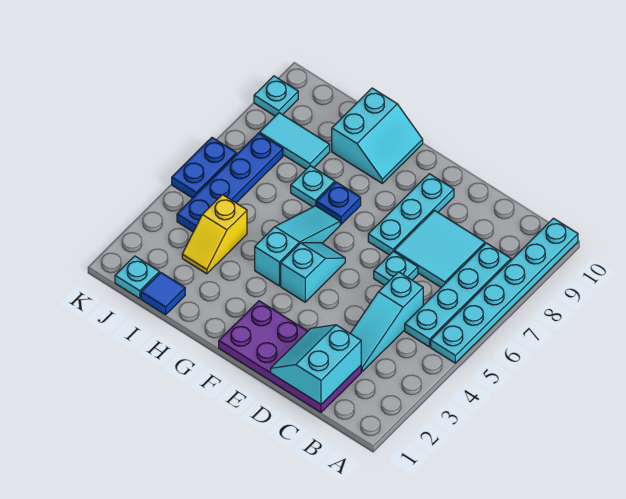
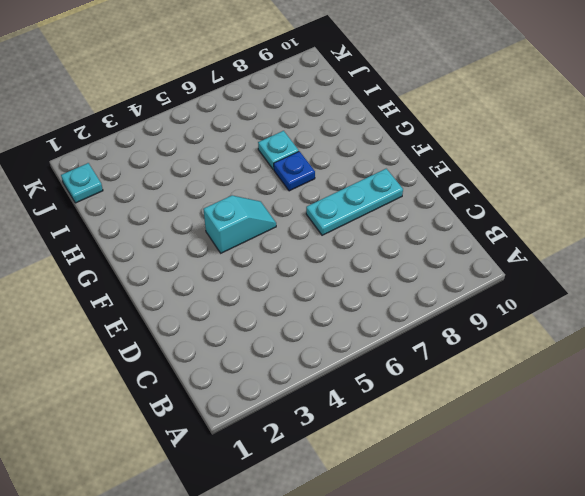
none -> cyan plate A5:A10 level 1
none -> cyan plate B5:B8 level 1
none -> purple plate C1:F2 level 1

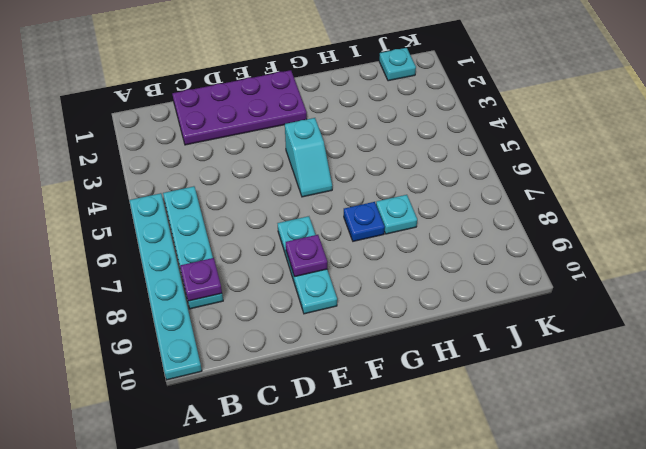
purple plate B8 level 2 -> none
purple plate E8 level 2 -> none
none -> cyan slope C3:C5 level 1 top 5
none -> cyan tile C7:D8 level 1
none -> cyan plate D6 level 1

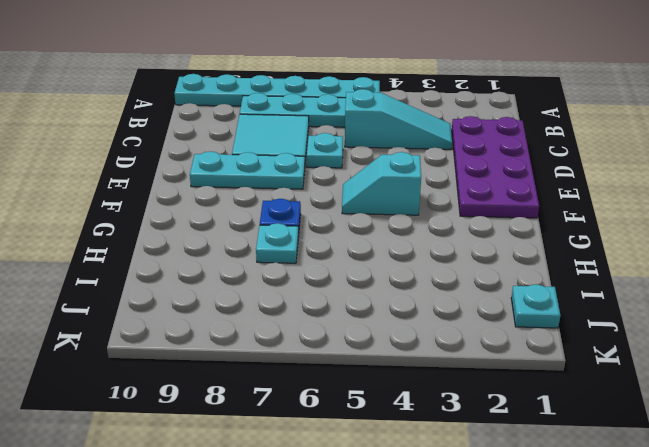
none -> cyan slope G4:G6 level 1 top 4
none -> cyan slope G9:H10 level 1 top H
none -> blue tile I1 level 1

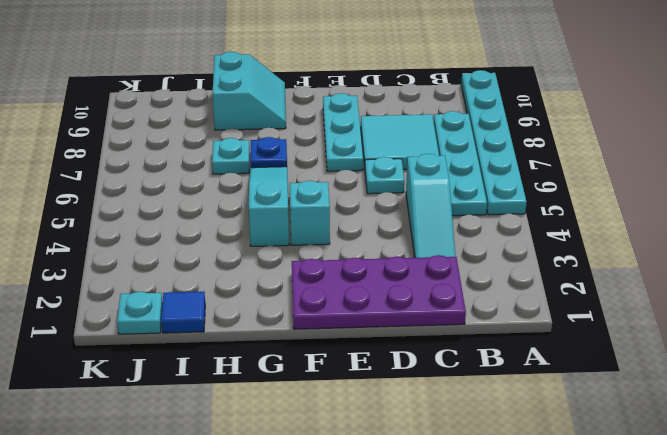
none -> yellow slope I3:I4 level 1 top 4
none -> cyan tile I8:J8 level 1
none -> blue plate J4:J7 level 1

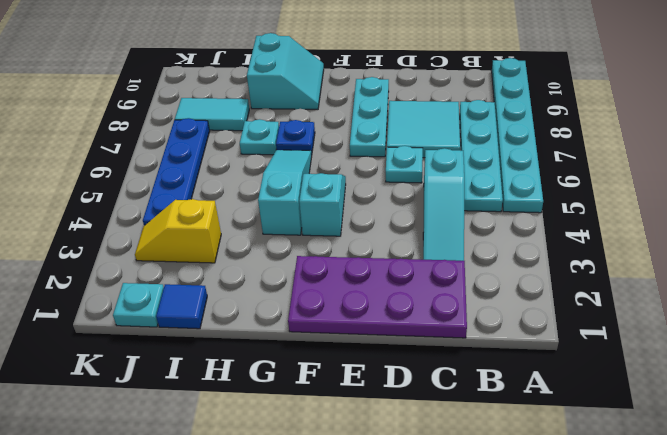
yellow slope I3:J3 level 1 top I -> yellow slope I3:I4 level 1 top 4
none -> blue plate K5:K6 level 1
none -> cyan plate K9 level 1
none -> cyan slope C1:D2 level 2 top C

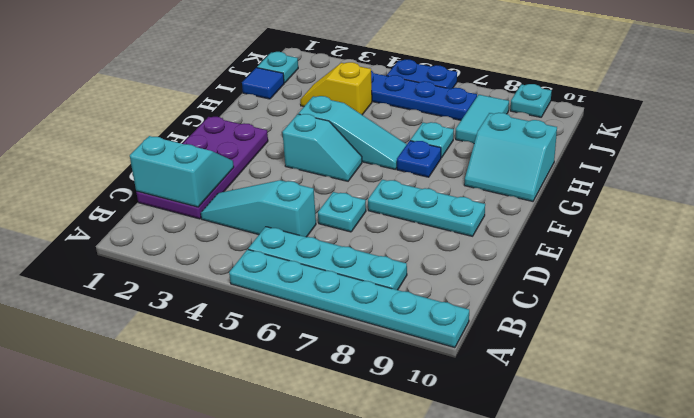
none -> cyan tile C7:D8 level 1

